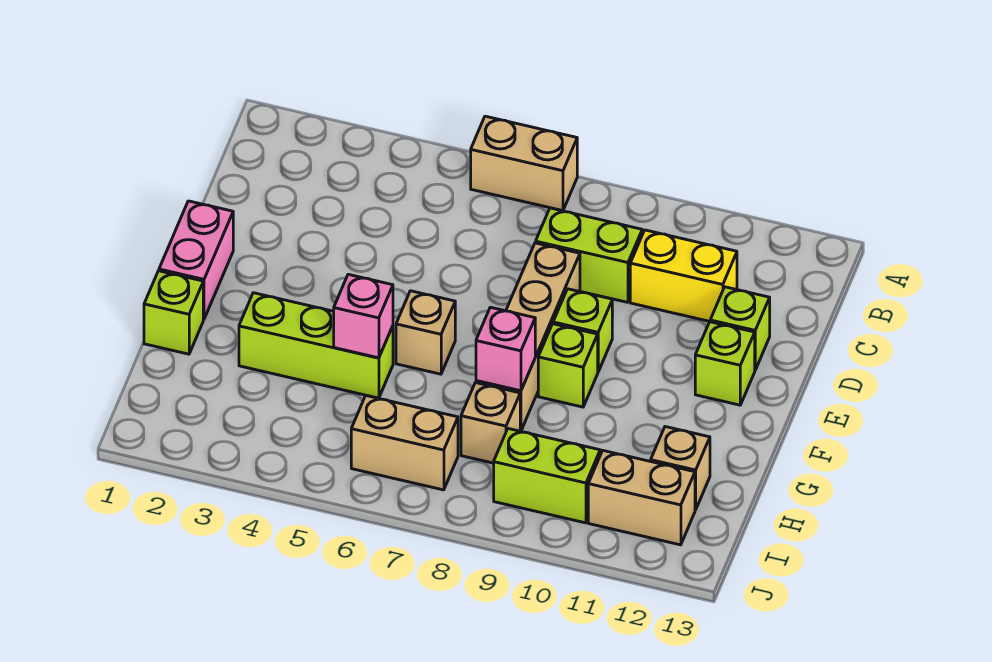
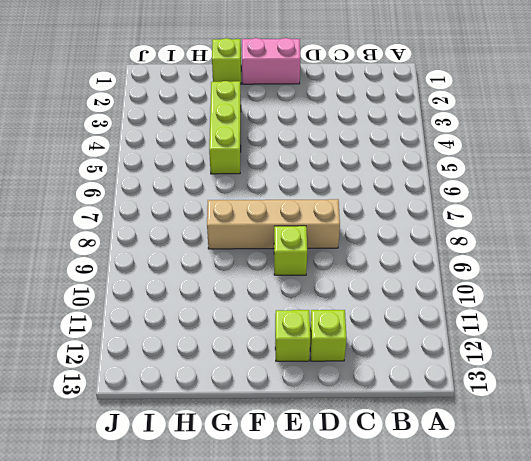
none -> tan brick A6:A7 level 1
none -> lime brick C8:C9 level 1
none -> yellow brick C10:C11 level 1

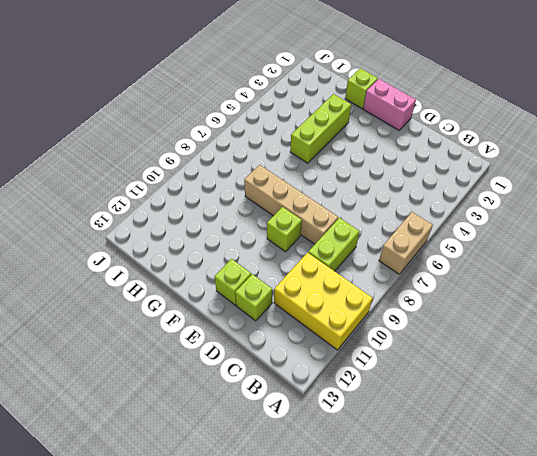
yellow brick A10:C11 level 1 -> yellow brick C10:C11 level 1
none -> tan brick F6 level 1
none -> lime brick F9 level 1
none -> tan brick H8 level 1

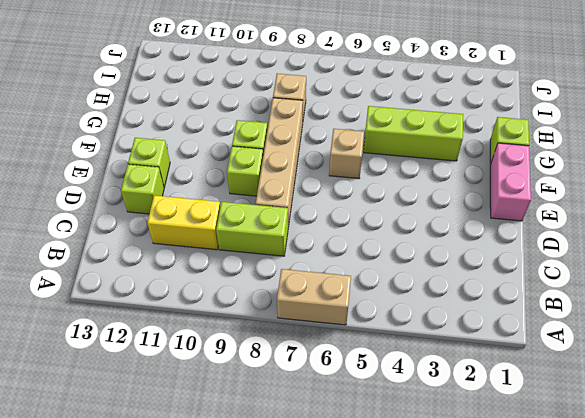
none -> tan brick H12 level 1
none -> tan brick I6:I7 level 1
none -> lime brick I9:I10 level 1

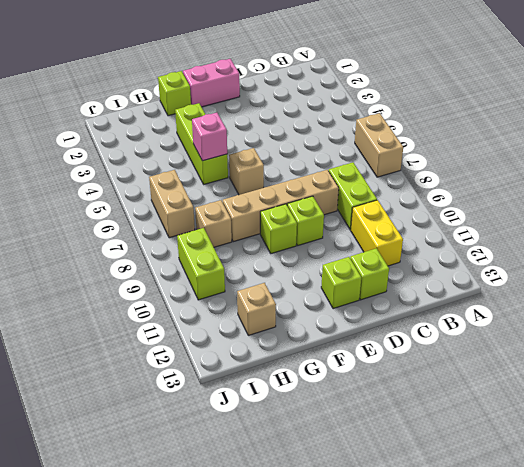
none -> tan brick I11:I12 level 1
none -> pink brick G8 level 2

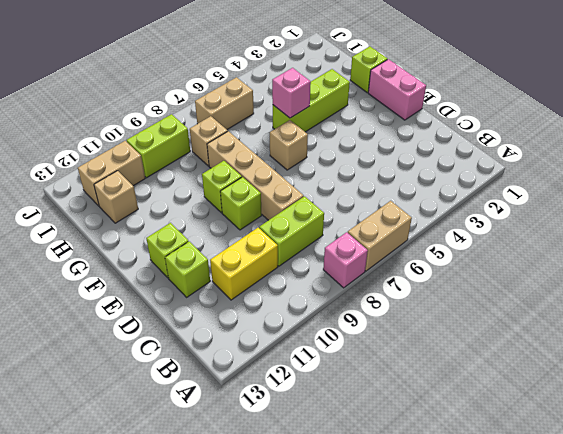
pink brick A8 level 1 -> pink brick G8 level 2

